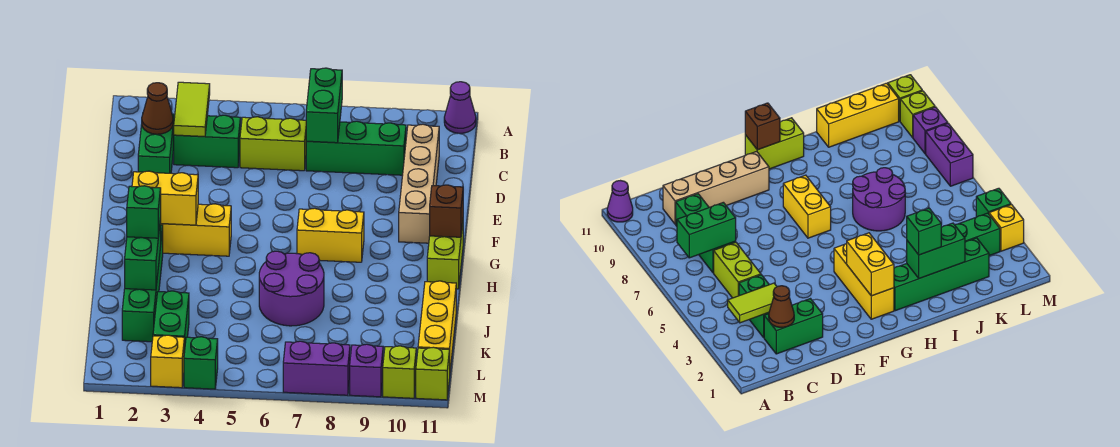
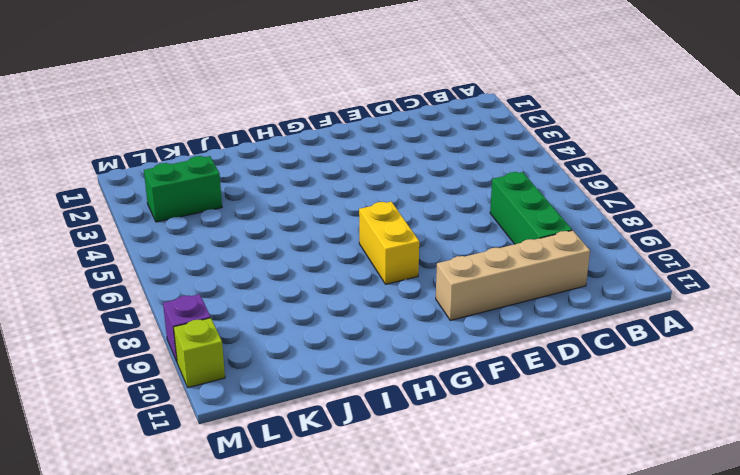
none -> purple cone A11 level 1
none -> green brick C2:D2 level 1
none -> green brick C3:C4 level 1

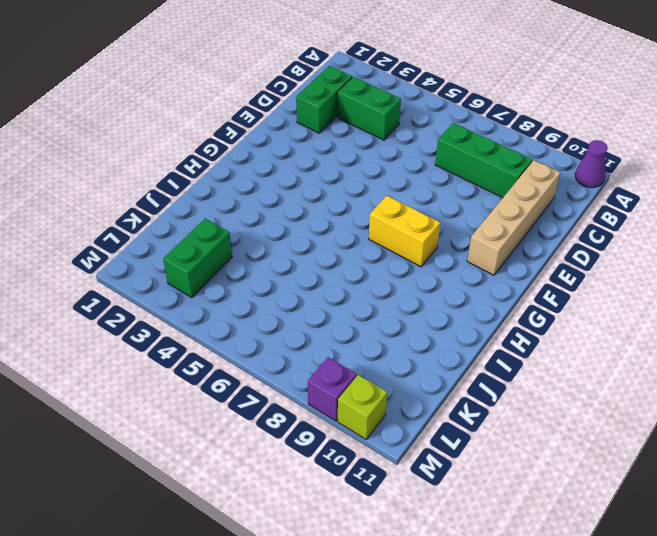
none -> lime brick C5:C6 level 1
none -> yellow brick G2:G4 level 1
none -> lime brick G11:H11 level 1

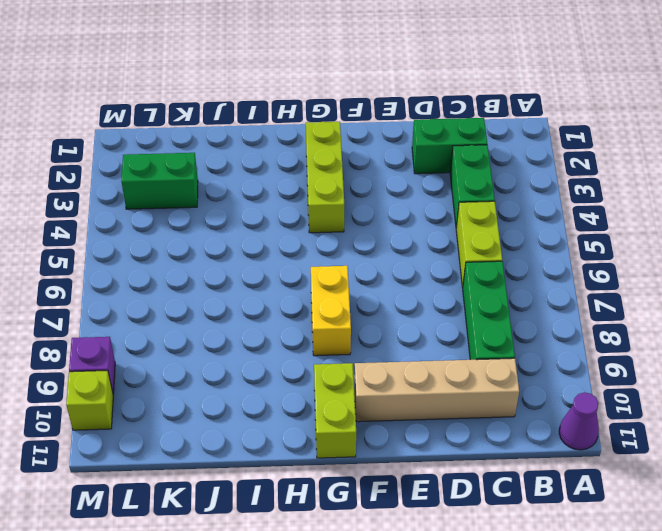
lime brick G2:G4 level 1 -> yellow brick G2:G4 level 1
lime brick G10:G11 level 1 -> lime brick G11:H11 level 1
none -> green brick H2:K2 level 1
none -> purple round brick I6:J7 level 1
none -> yellow brick J11:L11 level 1

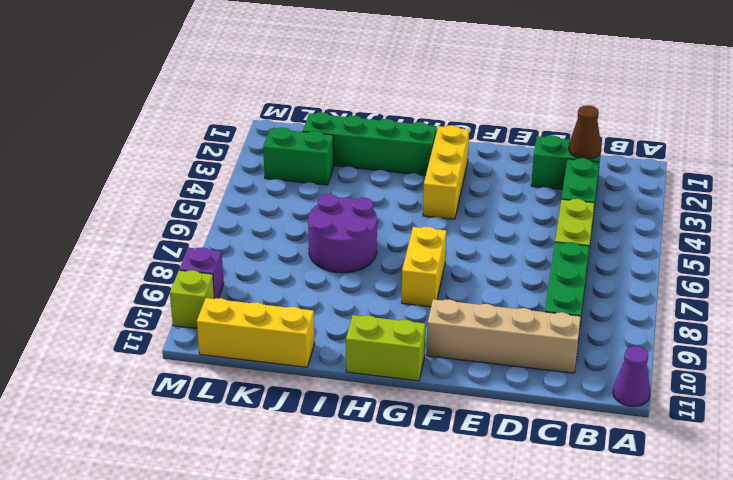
none -> yellow brick M3 level 1
none -> green brick M4 level 1
none -> purple brick M7:M8 level 1

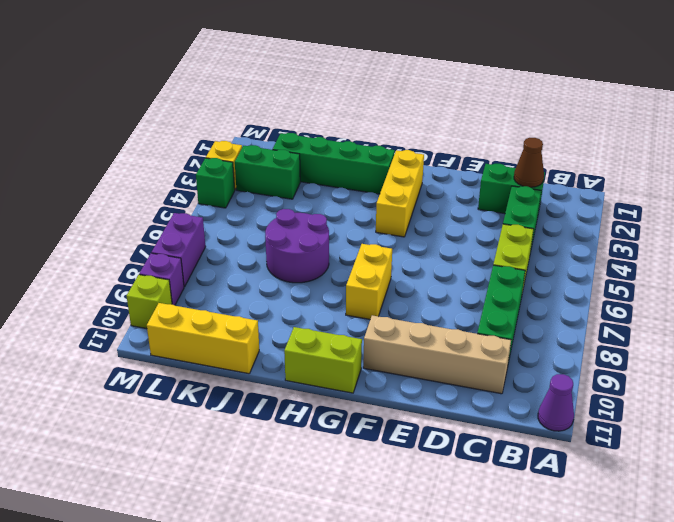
none -> lime brick M11 level 1
none -> lime tile B3:C3 level 2
none -> green brick B7:C7 level 2

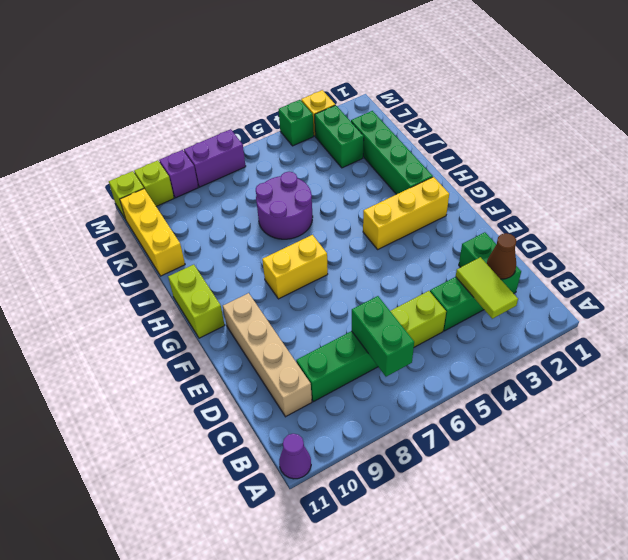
none -> yellow brick G2:G3 level 2
none -> brown brick G11 level 2
none -> green brick I2:J2 level 2

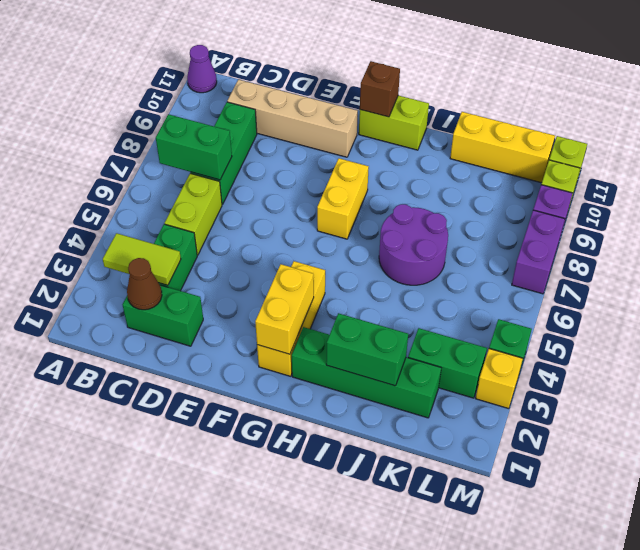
none -> green brick I2 level 3

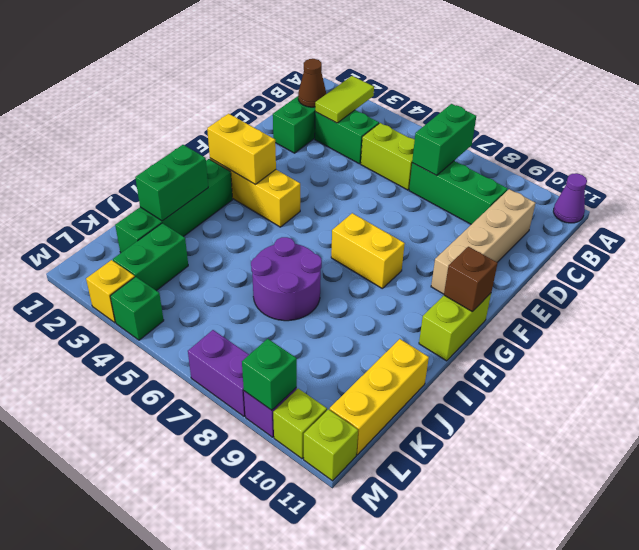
green brick M9 level 2 -> green brick I2 level 3

